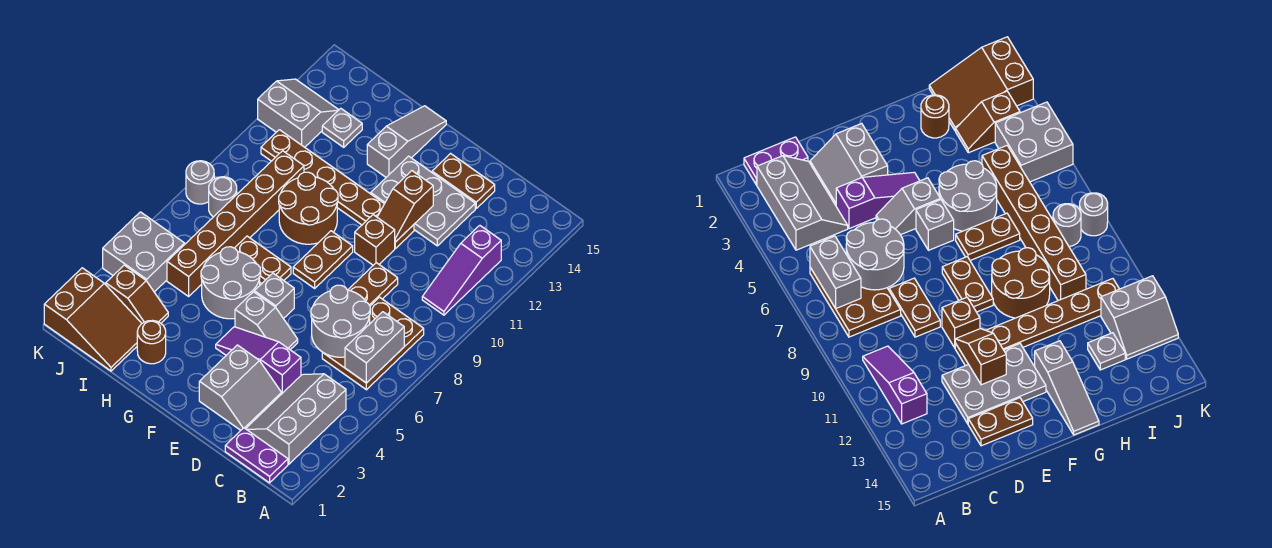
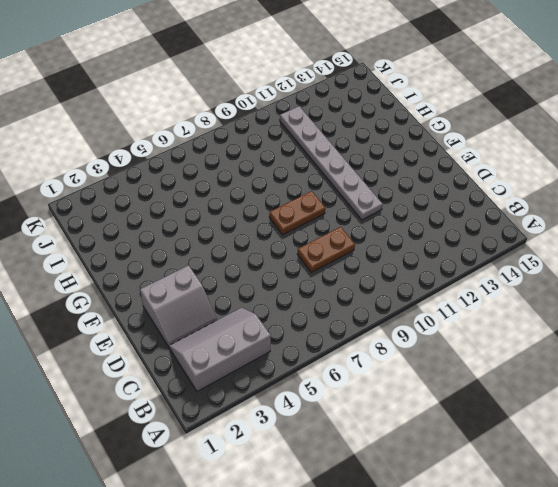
grey plate E11:J11 level 1 -> brown plate E11:J11 level 1
none -> purple plate B1:C1 level 1
none -> brown plate B6:C8 level 1
none -> purple slope B10:B12 level 1 top 12
none -> purple slope D4:F4 level 1 top D

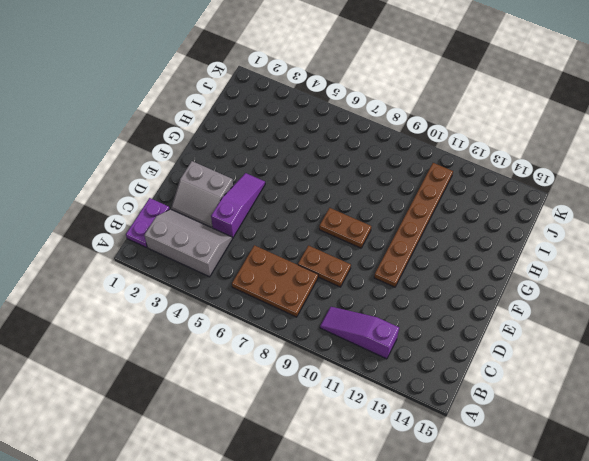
none -> grey plate D12:F13 level 1
none -> brown plate D14:E14 level 1
none -> grey slope E5:F5 level 1 top F
none -> brown brick E10 level 1

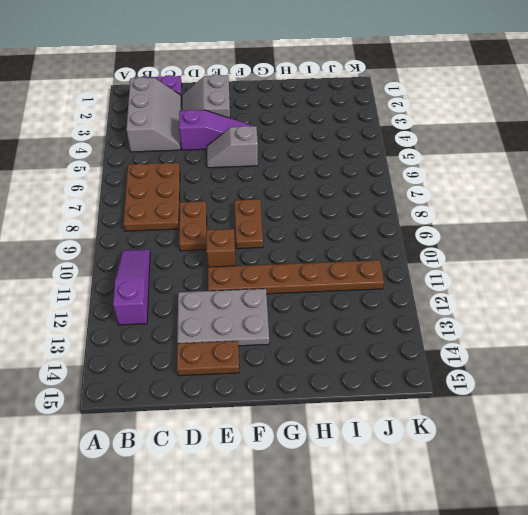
none -> grey brick F6 level 1
none -> grey round brick G5:H6 level 1
none -> brown plate G7:H7 level 1
none -> brown round brick G9:H10 level 1

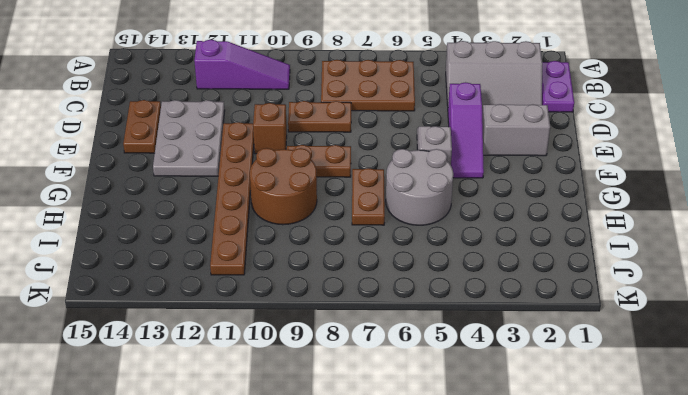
none -> grey brick F6 level 1
none -> grey slope G13:G15 level 1 top 13
none -> brown round brick H2 level 1
none -> brown slope I1:K2 level 1 top K

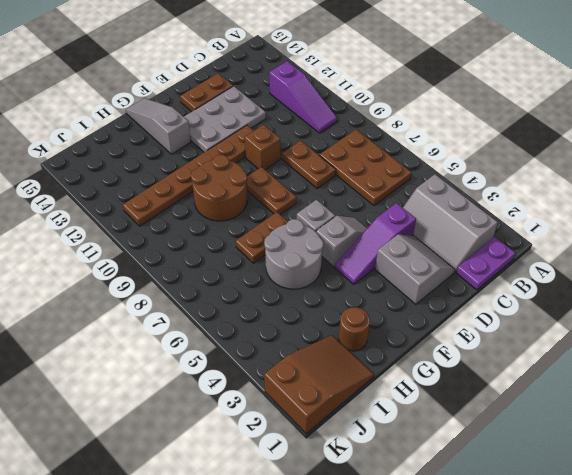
none -> brown slope I3:J3 level 1 top J
none -> brown brick I5:I10 level 1
none -> grey plate I13 level 1
none -> grey brick J4:K5 level 1

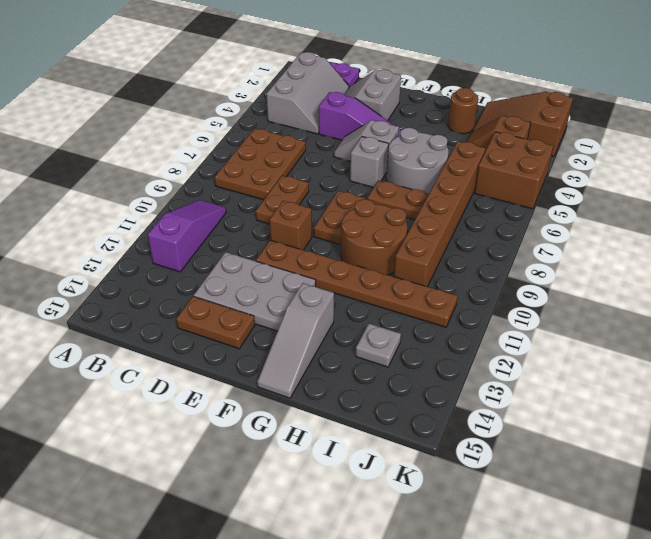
brown brick J4:K5 level 1 -> grey brick J4:K5 level 1
none -> grey round brick J8 level 1
none -> grey slope J12:K13 level 1 top 12
none -> grey round brick K8 level 1
none -> grey brick B6:B7 level 2

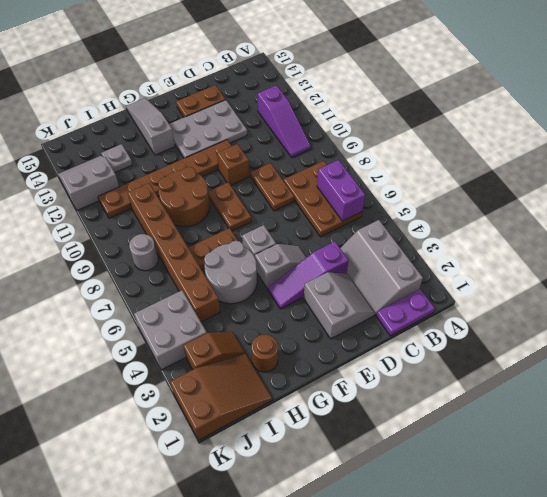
purple brick B6:B7 level 2 -> grey brick B6:B7 level 2
none -> grey round brick K8 level 1
none -> grey round brick C6:D7 level 2
none -> brown slope E11:E12 level 2 top 12

